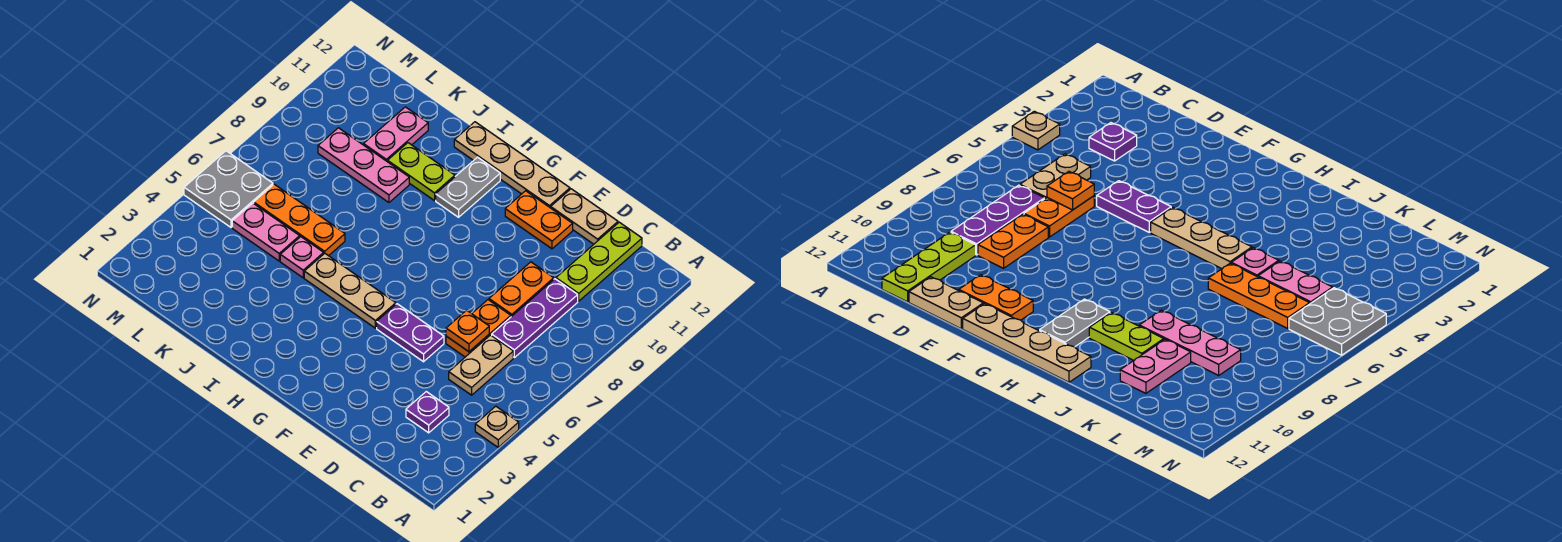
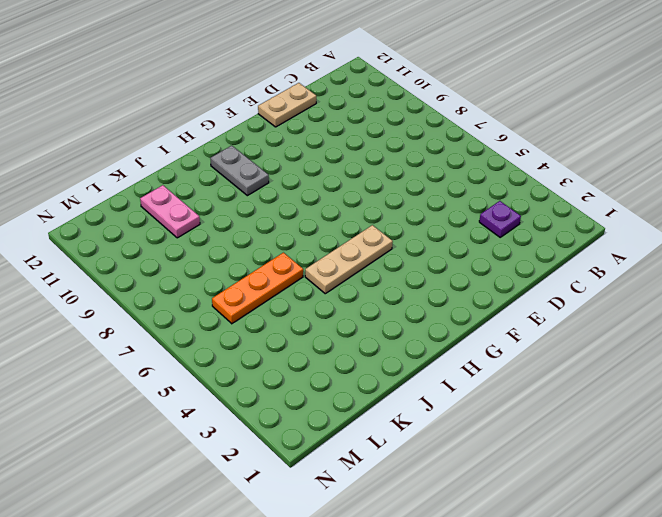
none -> tan plate A4 level 1
none -> tan plate C5:C6 level 1
none -> purple plate C7:C9 level 1

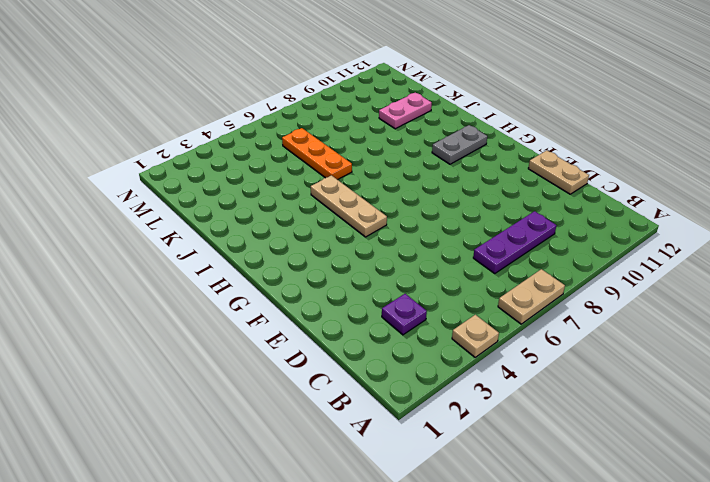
tan plate A6:A7 level 1 -> tan plate C5:C6 level 1
none -> lime plate C10:C12 level 1
none -> orange plate D6:D7 level 1
none -> orange plate D8:D9 level 1

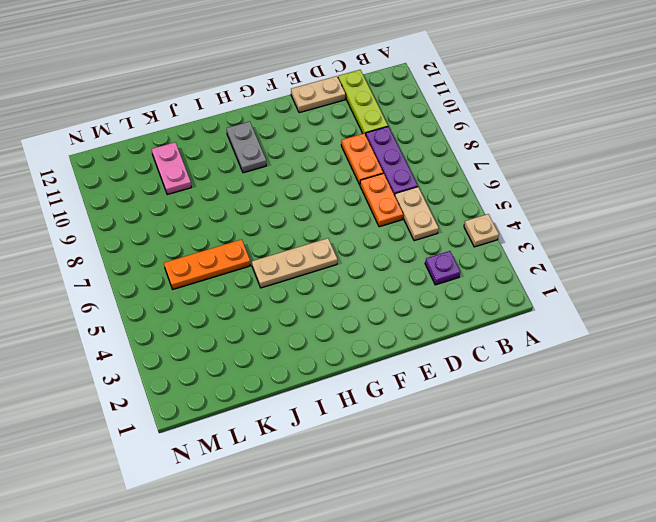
none -> purple plate E5:F5 level 1
none -> orange plate E11:F11 level 1
none -> tan plate F12:I12 level 1

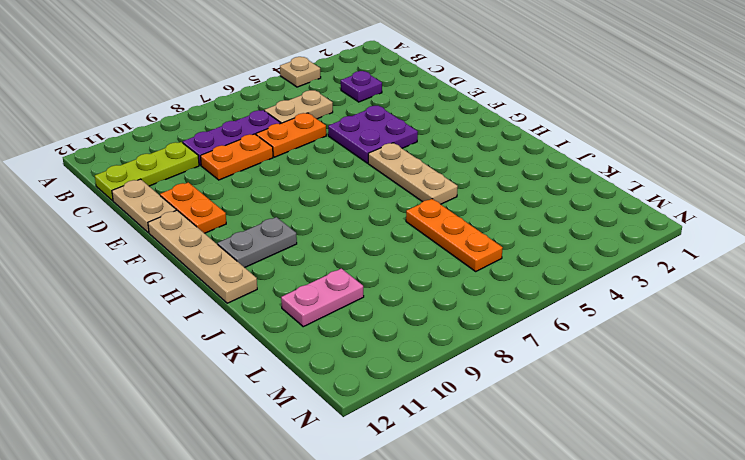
purple plate E4:F5 level 1 -> purple plate E5:F5 level 1
none -> lime plate I10:J10 level 1
none -> pink plate J5 level 1
none -> pink plate J9:L9 level 1

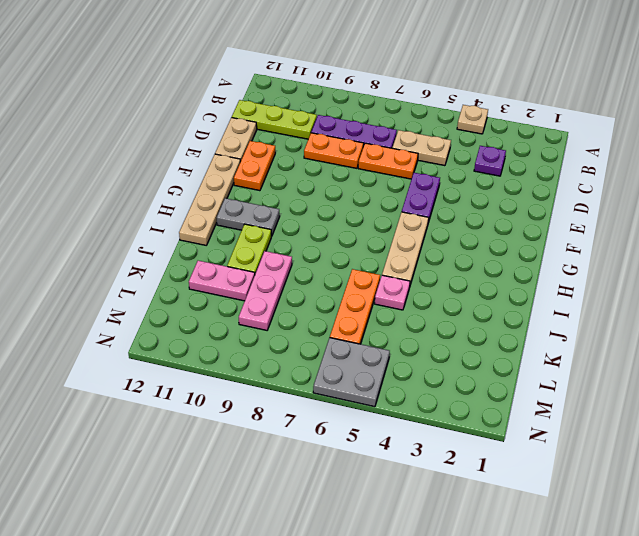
none -> pink plate K5:L5 level 1
none -> orange plate D6 level 2

